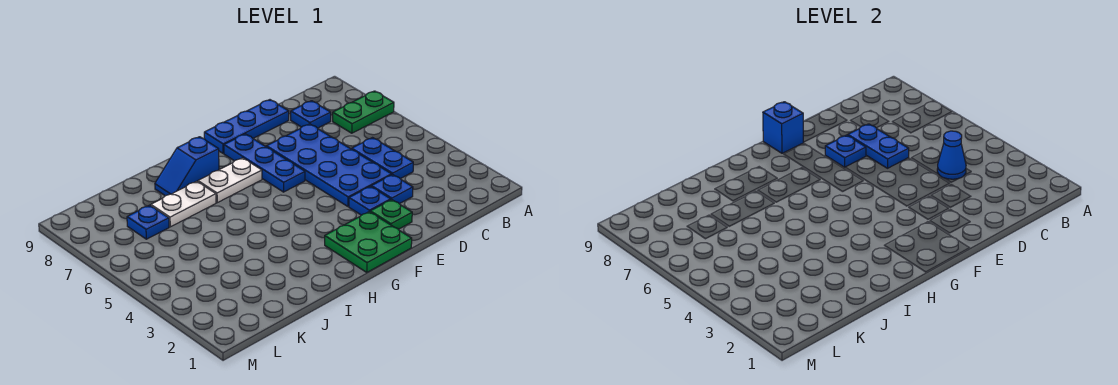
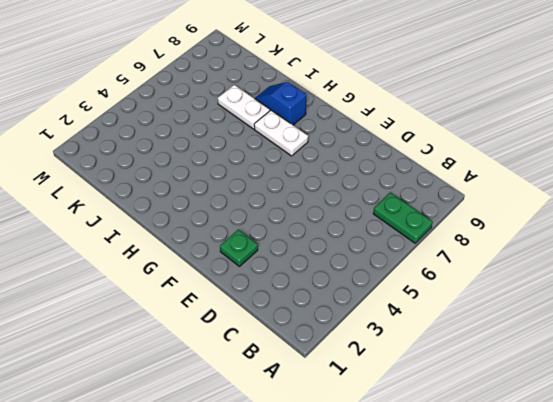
none -> blue plate C4:C5 level 1
none -> blue plate C8 level 1
none -> blue plate D3 level 1

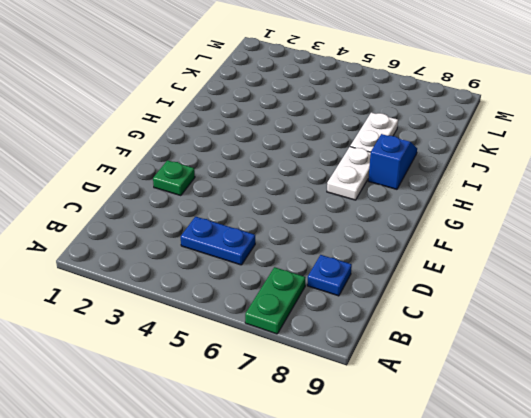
none -> blue plate D3 level 1
none -> blue plate D4:E7 level 1
none -> blue plate D9:F9 level 1

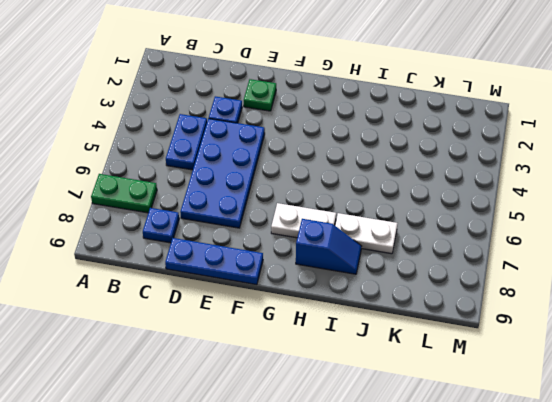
none -> blue plate E3 level 1
none -> green plate F1:G2 level 1
none -> blue plate F6:F8 level 1

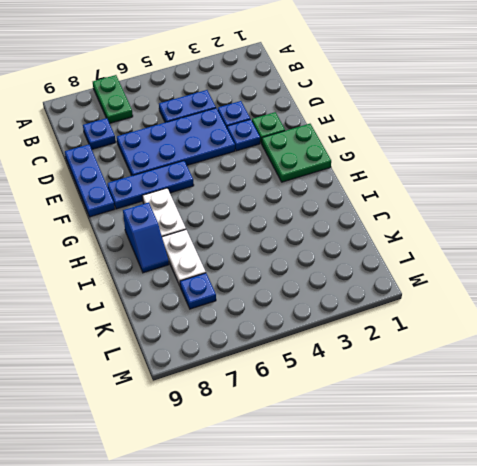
none -> blue cone C4 level 2
none -> blue plate D6:D7 level 2
none -> blue plate E7 level 2

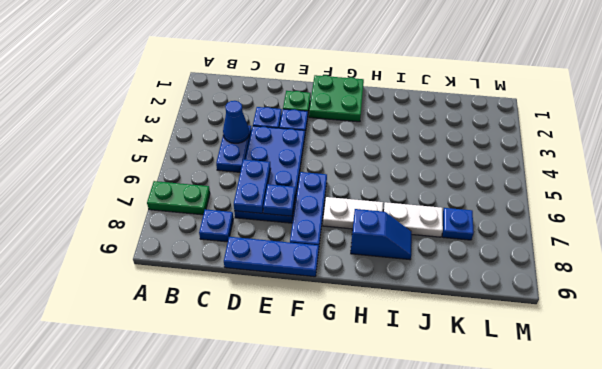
none -> blue brick F9 level 2

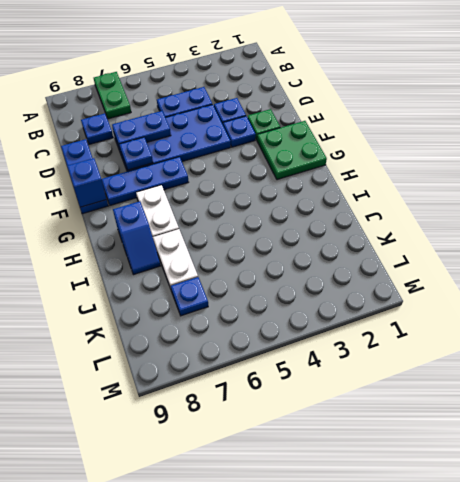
none -> blue cone C4 level 2

